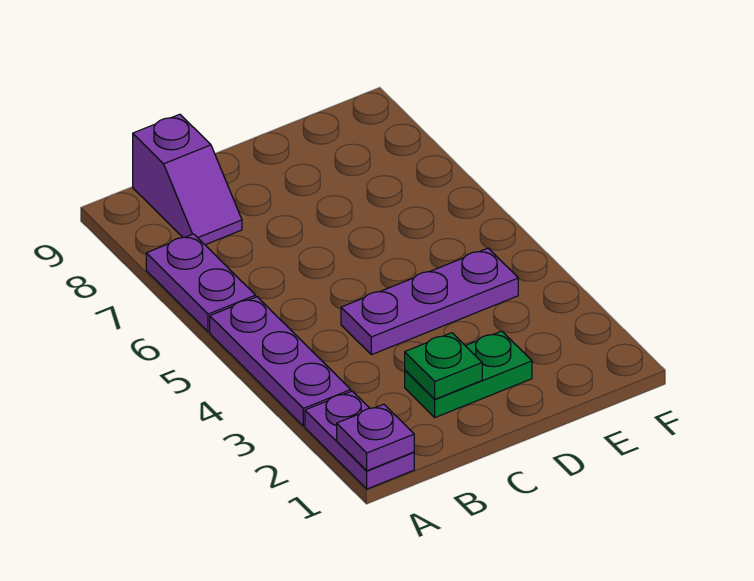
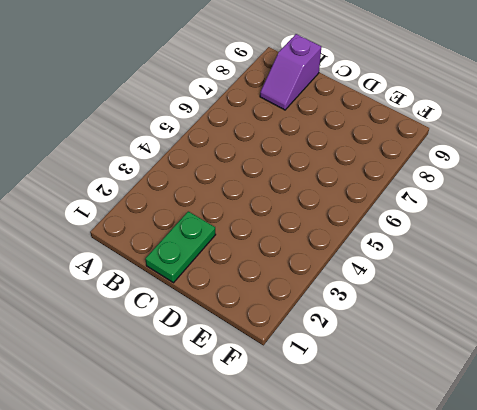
green plate C1:C2 level 1 -> green plate C2:D2 level 1
none -> purple plate A1:A2 level 1
none -> purple plate A3:A5 level 1

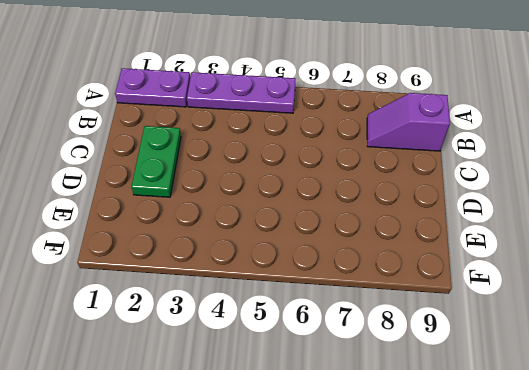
none -> purple plate A6:A7 level 1
none -> purple plate C4:E4 level 1

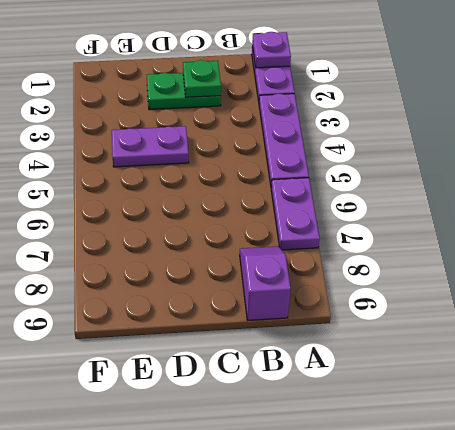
purple plate D4:E4 level 1 -> purple plate C4:E4 level 1

